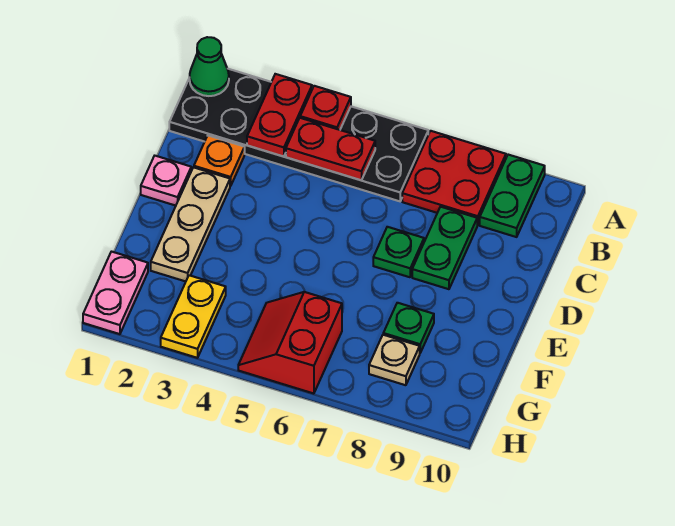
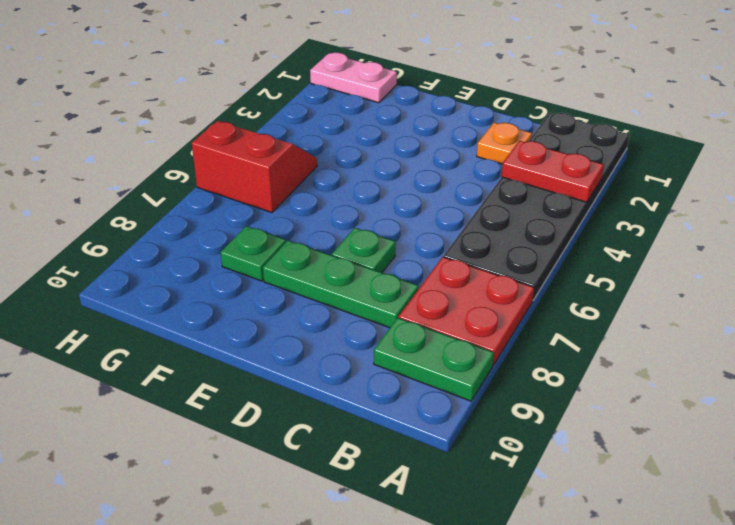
green plate C8:E8 level 1 -> green plate C8:D8 level 1
none -> pink plate D1 level 1
none -> tan plate D2:F2 level 1
none -> yellow plate G3:H3 level 1

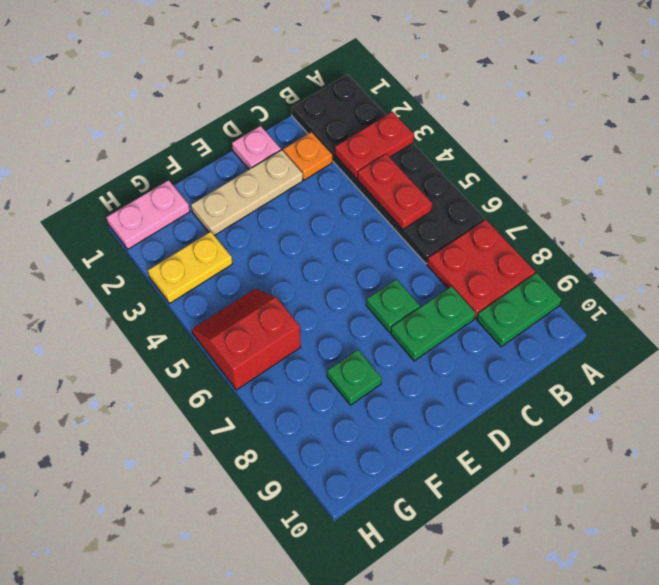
none -> tan plate G8 level 1
none -> green cone A1 level 2
none -> red plate A4 level 2

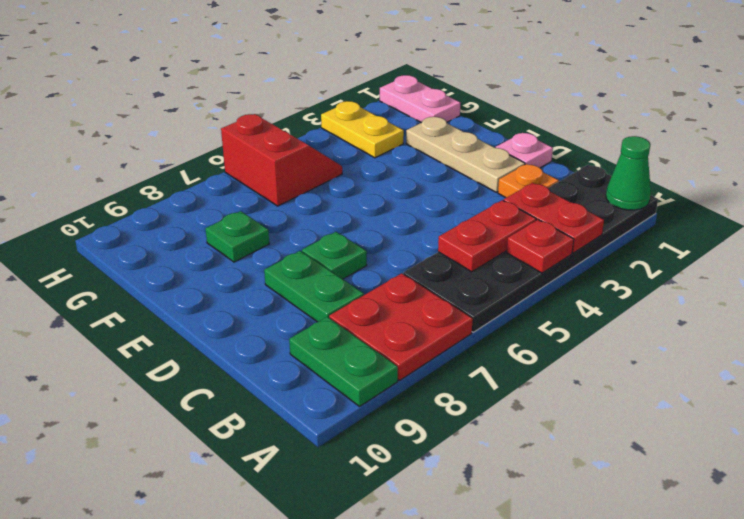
none -> tan plate G8 level 1

